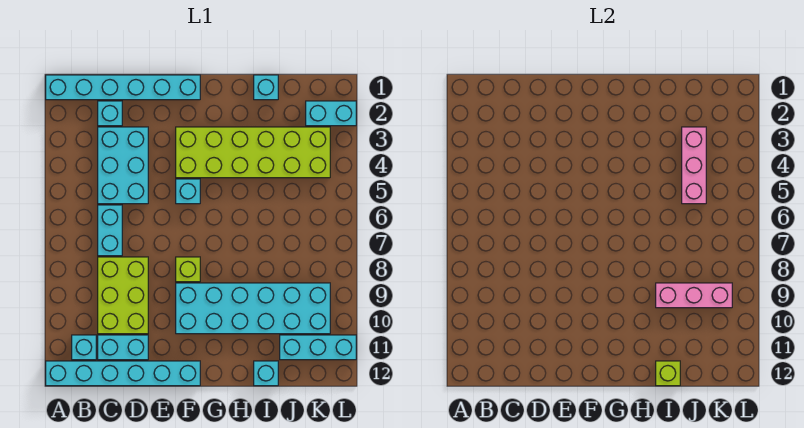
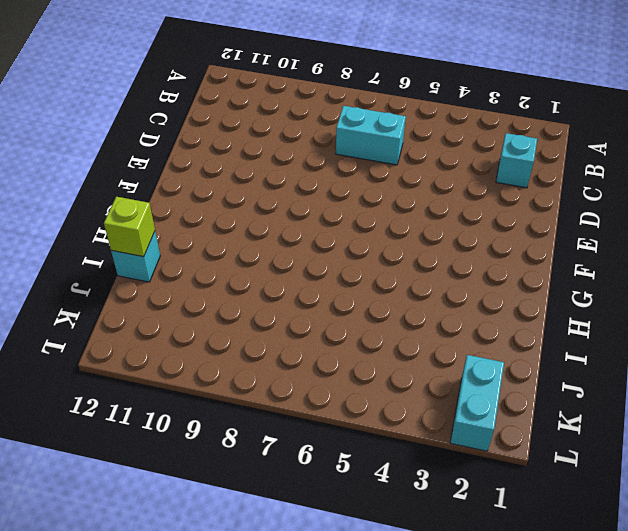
none -> cyan brick A1:F1 level 1
none -> cyan brick A12:F12 level 1
none -> cyan brick B11 level 1

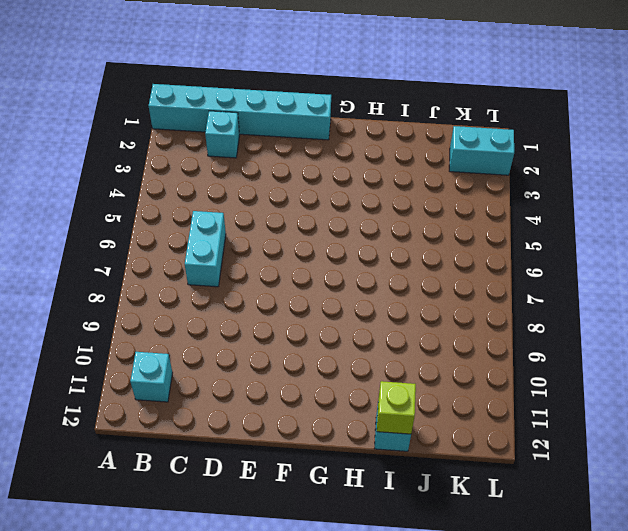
none -> cyan brick A12:F12 level 1
none -> cyan brick C3:D5 level 1
none -> lime brick C8:D10 level 1

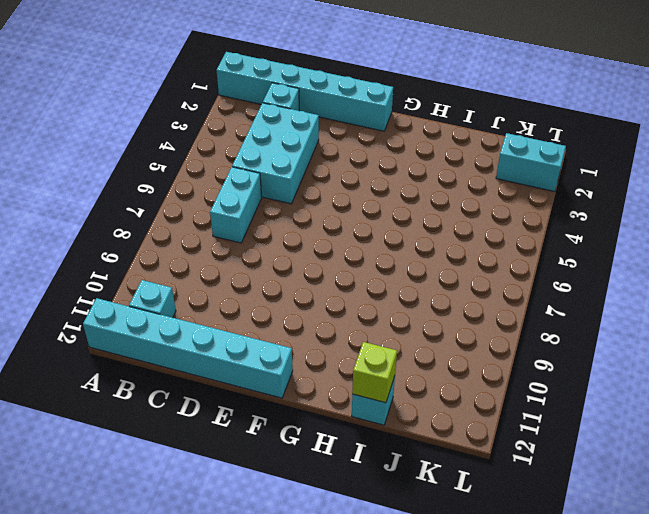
none -> lime brick C8:D10 level 1
none -> cyan brick C11:D11 level 1
none -> lime brick F3:K4 level 1

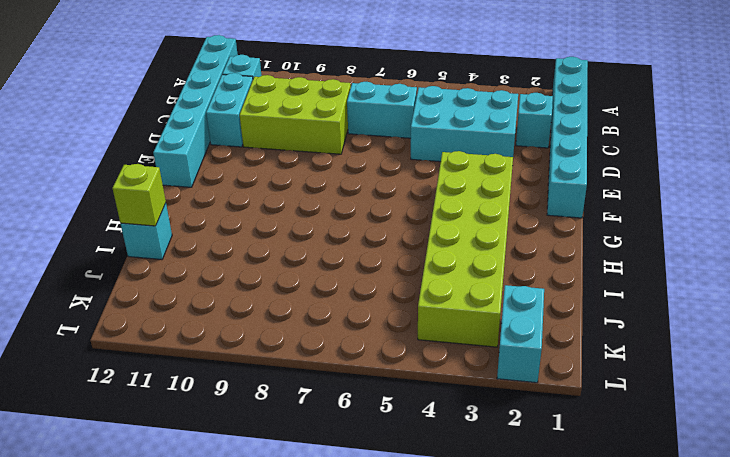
none -> cyan brick F5 level 1
none -> lime brick F8 level 1
none -> cyan brick F9:K10 level 1

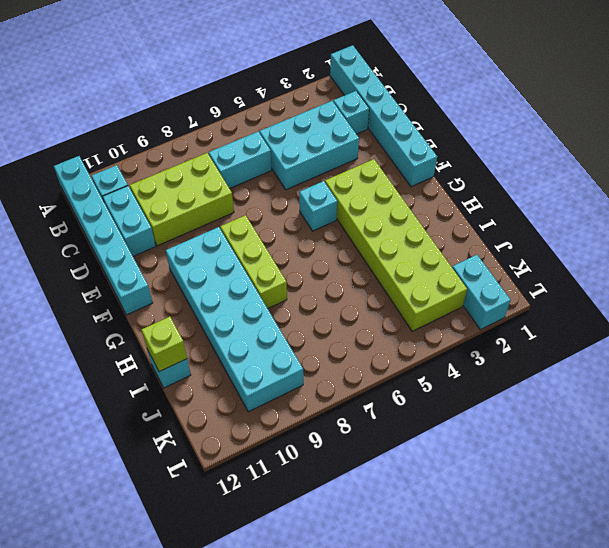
lime brick F8:H8 level 1 -> lime brick F8 level 1
none -> cyan brick I1 level 1
none -> cyan brick J11:L11 level 1
none -> pink brick I9:K9 level 2

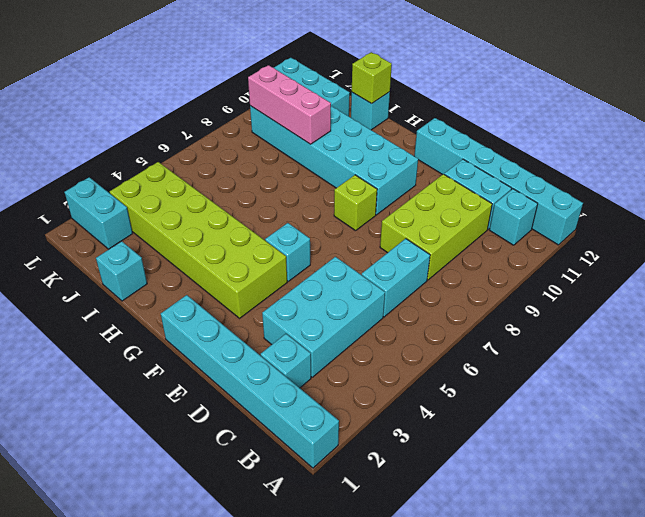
none -> pink brick J3:J5 level 2

